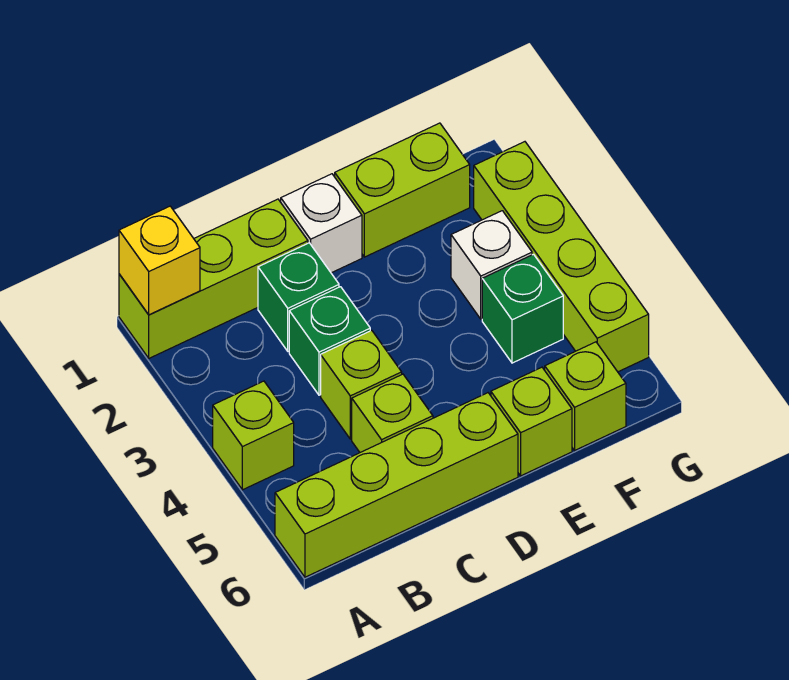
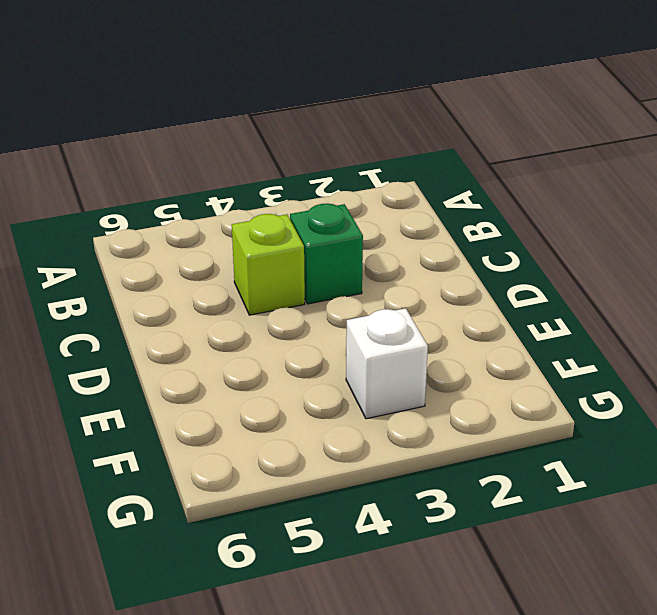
none -> lime brick A1:C1 level 1
none -> lime brick A4 level 1
none -> lime brick A6:D6 level 1

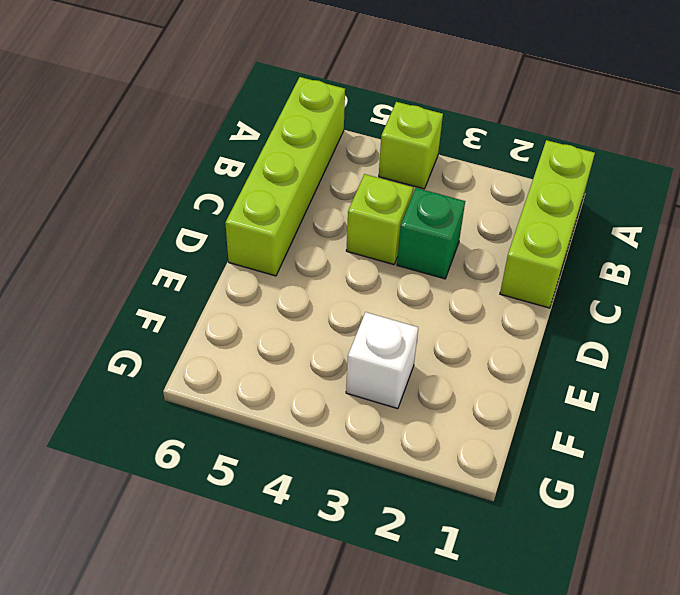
none -> green brick C2 level 1
none -> lime brick C5 level 1
none -> white brick D1 level 1

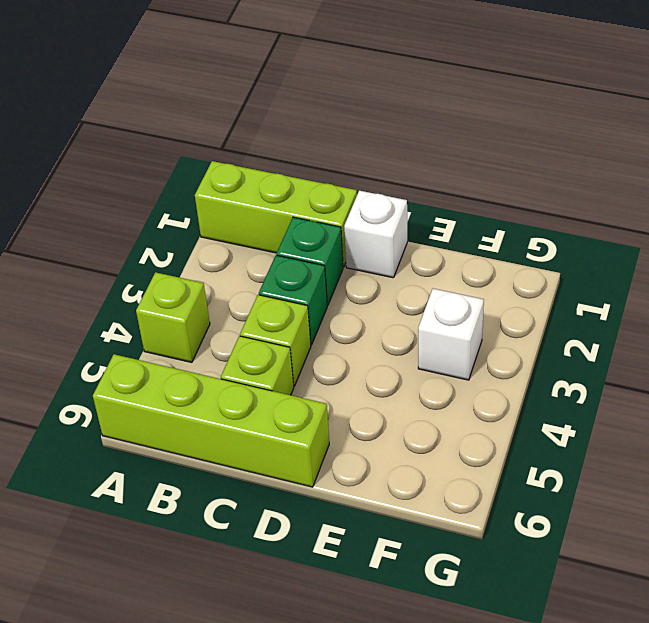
none -> lime brick E1:F1 level 1
none -> lime brick E6 level 1
none -> green brick F4 level 1

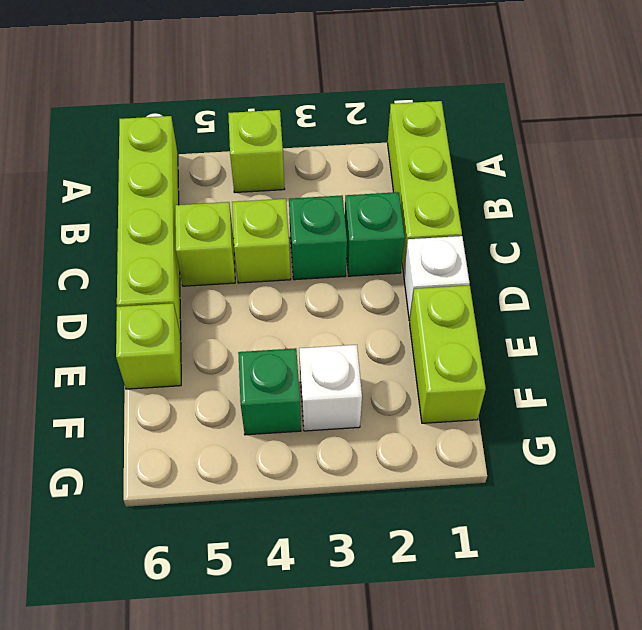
none -> lime brick F6 level 1
none -> lime brick G2:G5 level 1
none -> yellow brick A1 level 2

